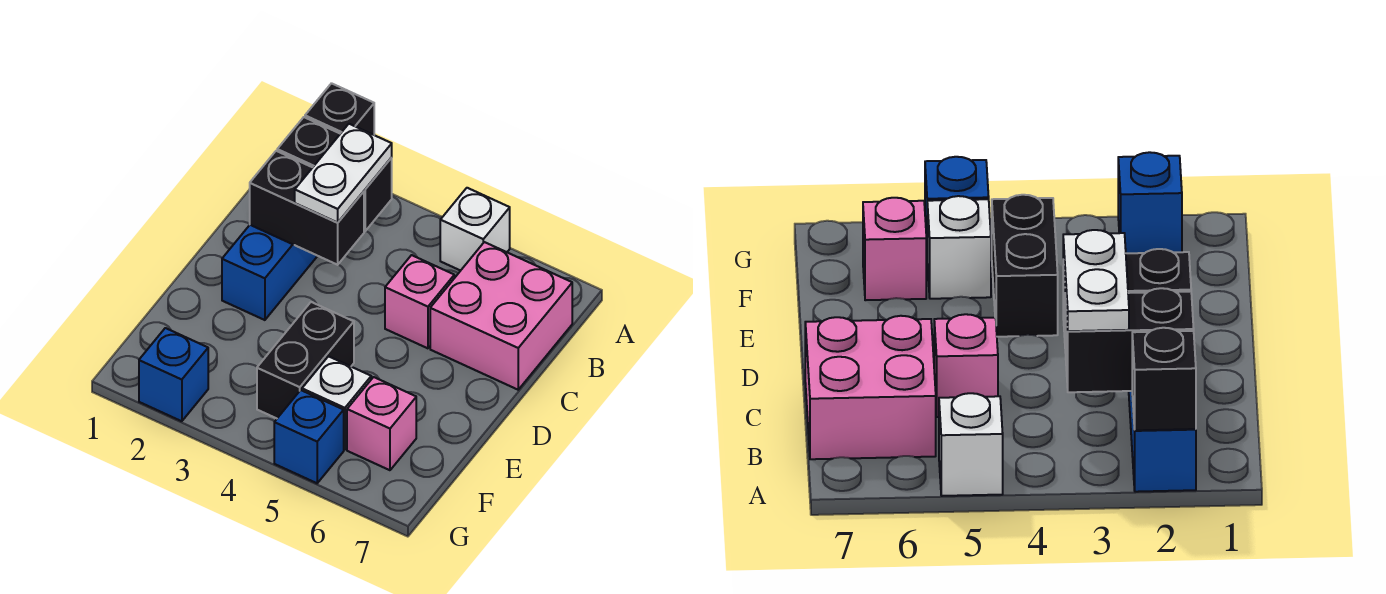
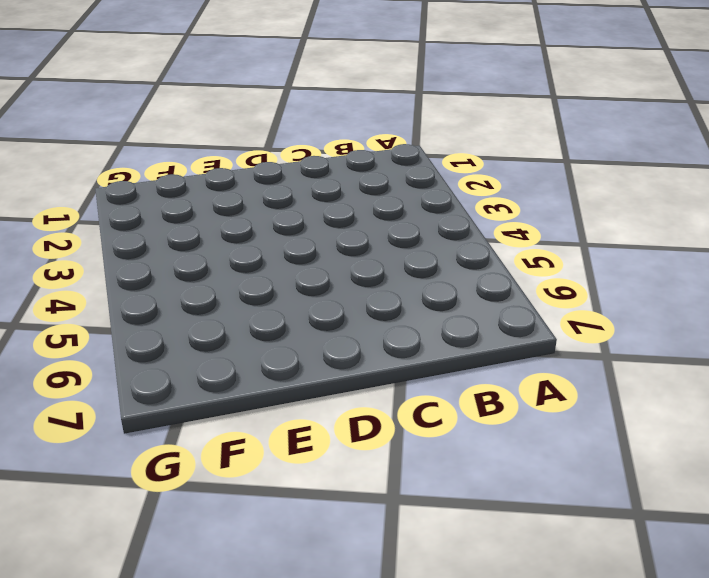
none -> blue brick A2:D2 level 1
none -> white brick A5 level 1
none -> pink brick B6:C7 level 1

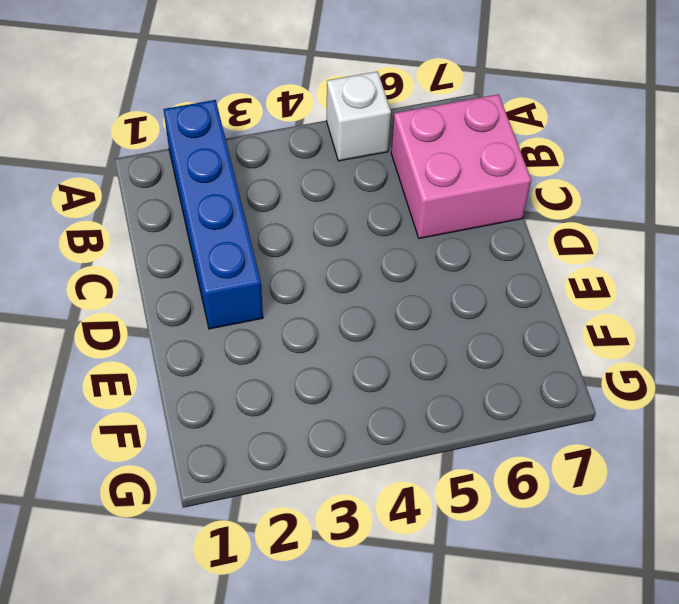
none -> pink brick C5 level 1
none -> black brick E4:F4 level 1
none -> white brick F5 level 1

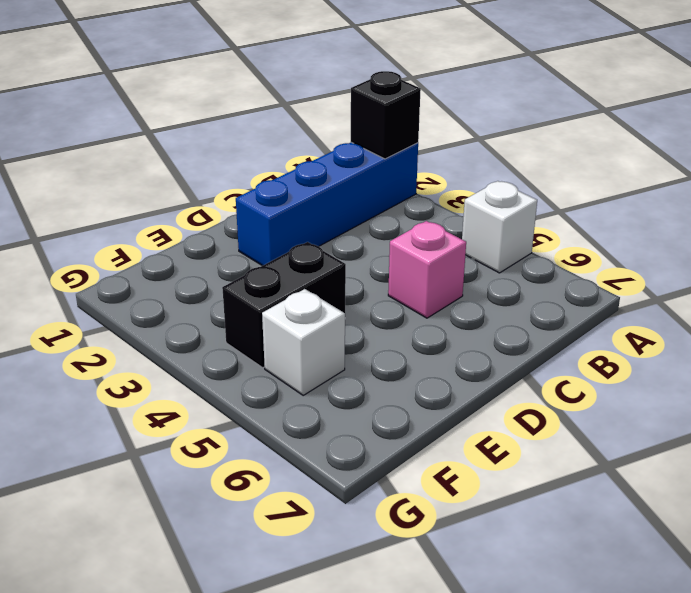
none -> pink brick B6:C7 level 1
none -> pink brick F6 level 1
none -> blue brick G2 level 1

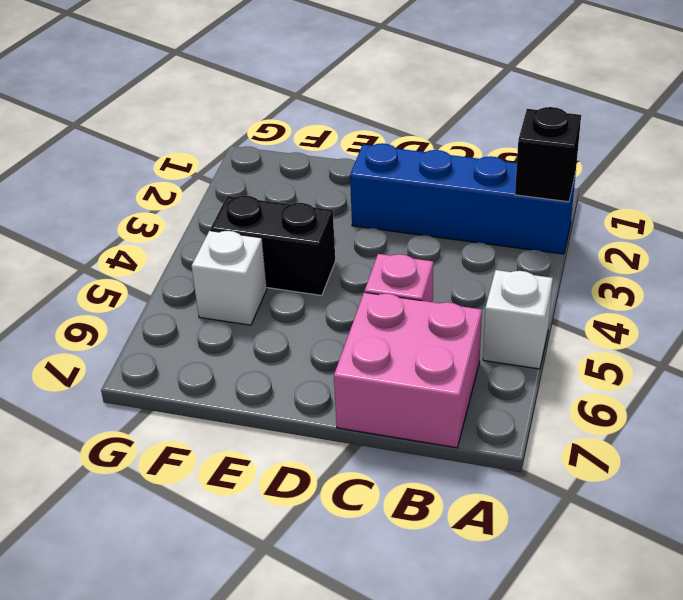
none -> pink brick F6 level 1
none -> blue brick G2 level 1
none -> blue brick G5 level 1

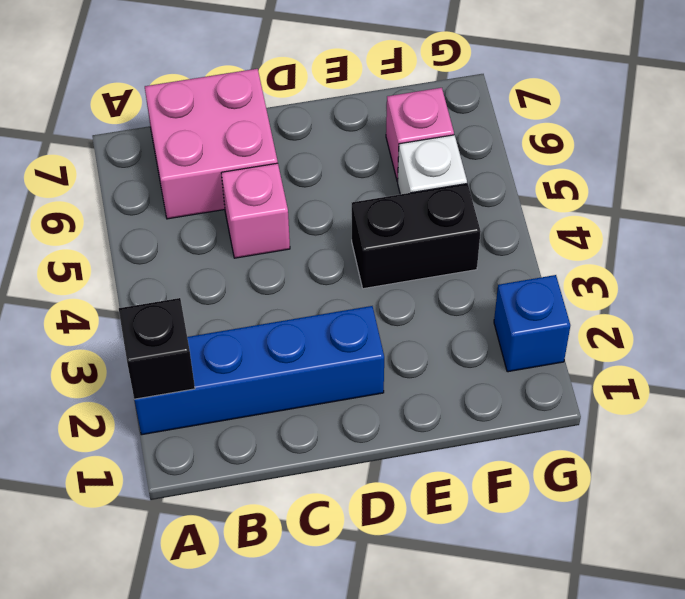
none -> white brick A5 level 1
none -> blue brick G5 level 1
none -> black brick B2:B3 level 2

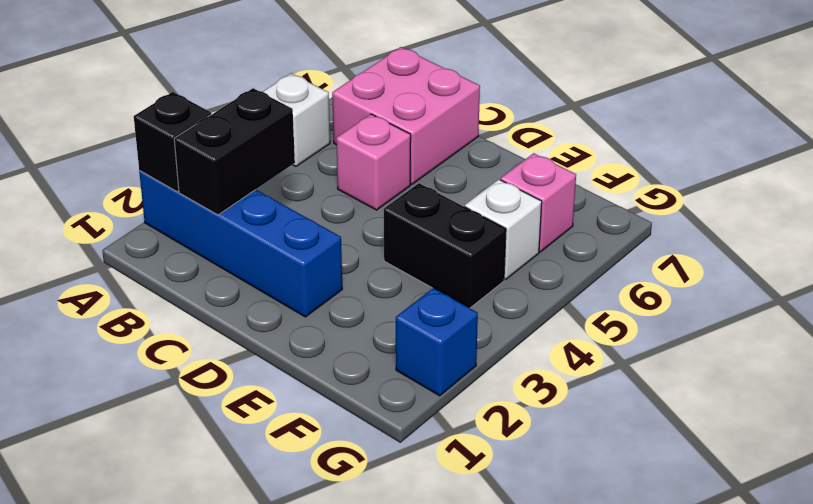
none -> blue brick G5 level 1
none -> black brick C2:C3 level 2
none -> white plate B3:C3 level 3

